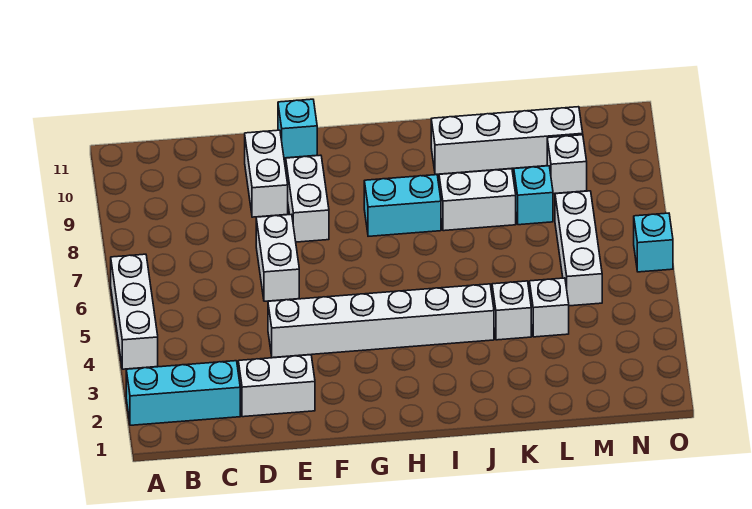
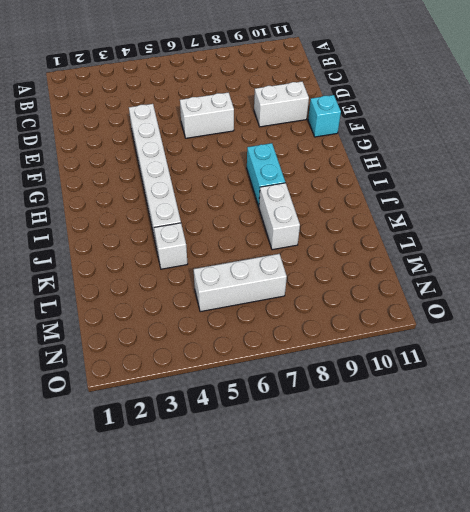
none -> cyan brick A2:C2 level 1
none -> white brick A4:A6 level 1
none -> white brick D2:E2 level 1

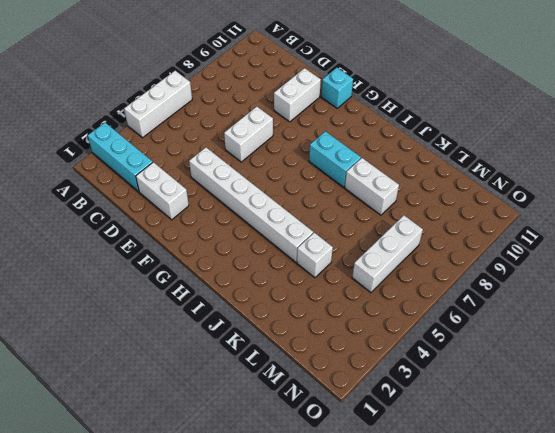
none -> white brick F8:F9 level 1
none -> white brick J10:M10 level 1
none -> white brick L4 level 1

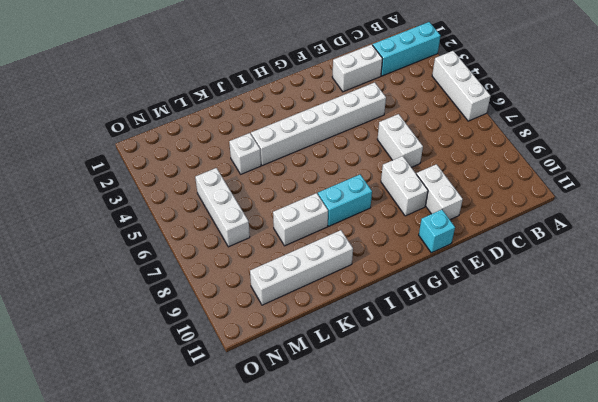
none -> white brick L4 level 1
none -> cyan brick L8 level 1
none -> white brick M9 level 1

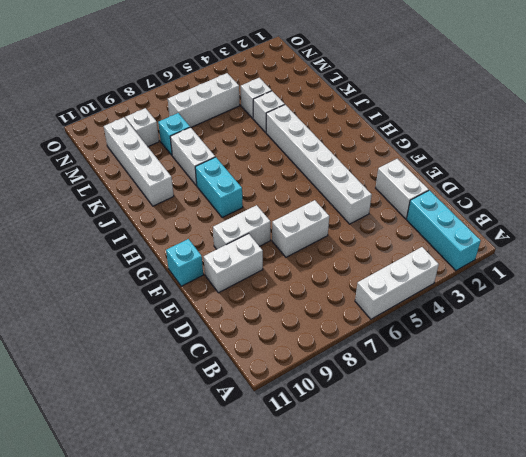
none -> cyan brick O6 level 1

